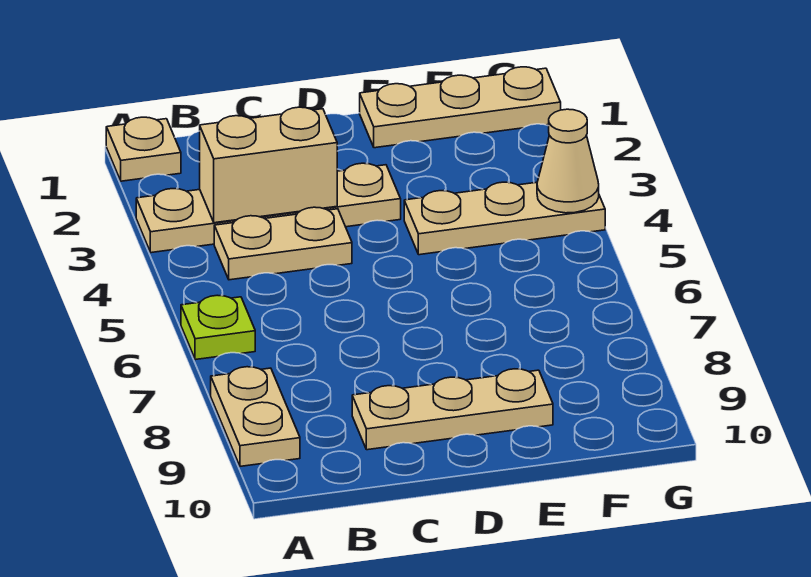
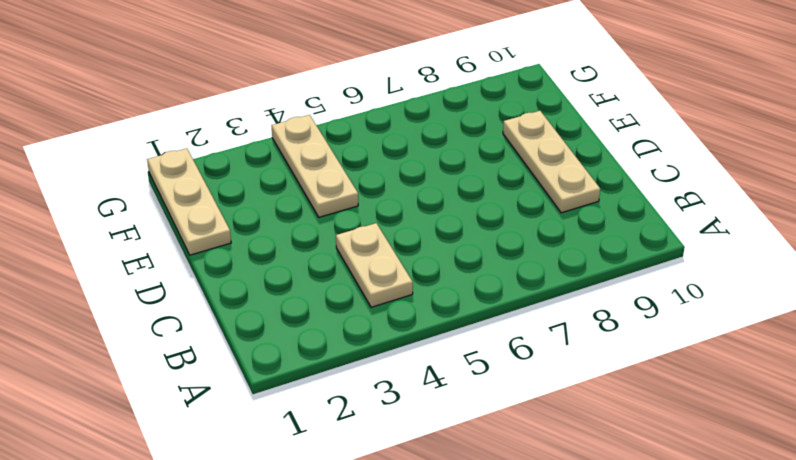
none -> tan plate A1 level 1
none -> tan plate A3:D3 level 1

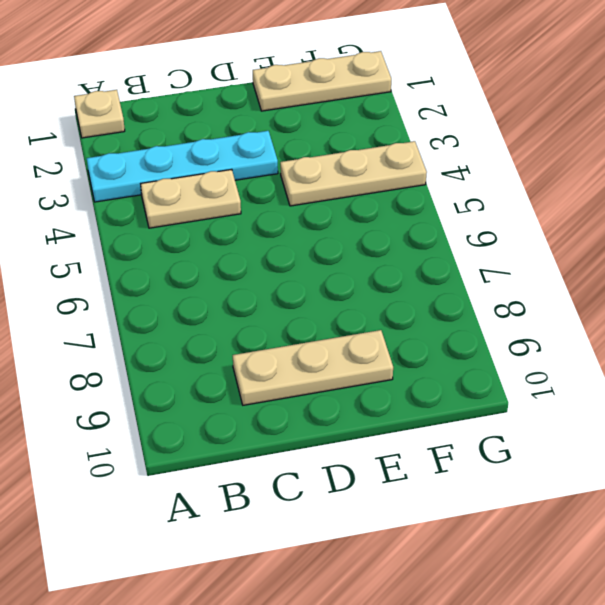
cyan plate A3:D3 level 1 -> tan plate A3:D3 level 1
none -> lime plate A6 level 1
none -> tan plate A8:A9 level 1

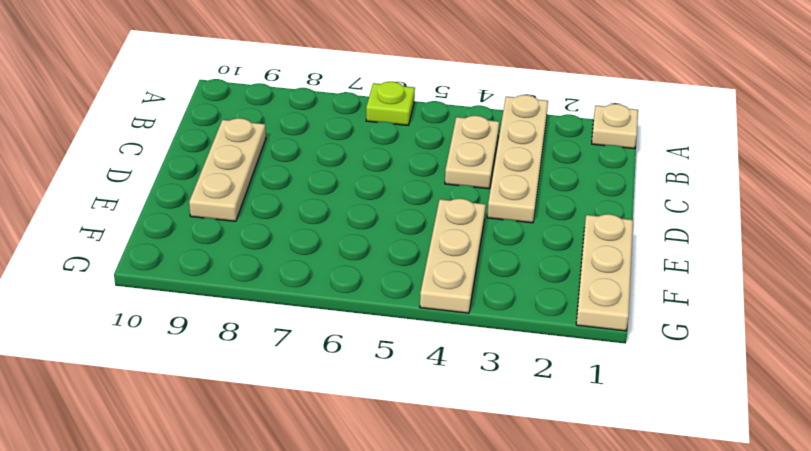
none -> tan plate A8:A9 level 1
none -> tan brick B3:C3 level 2

